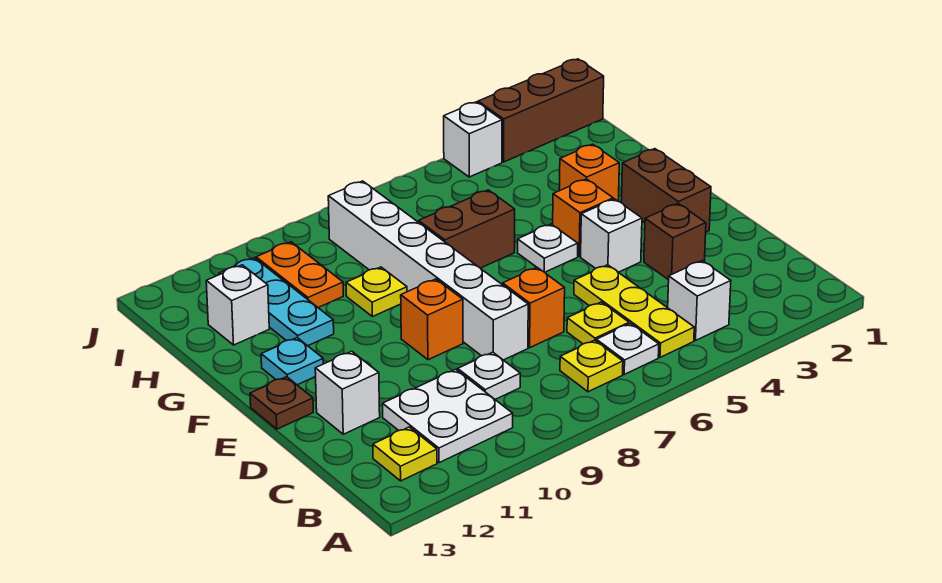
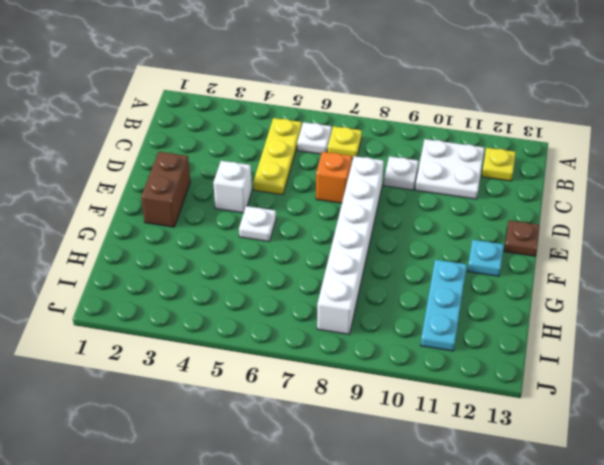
none -> white brick B4 level 1
none -> yellow plate C6 level 1
none -> brown brick D3 level 1

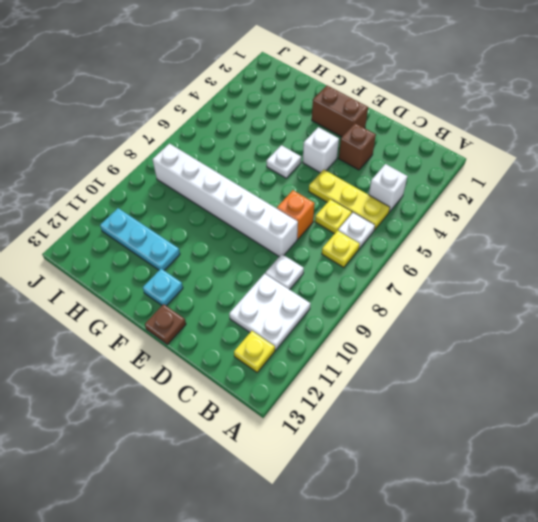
none -> white brick D12 level 1
none -> orange brick E9 level 1
none -> orange brick F4 level 1

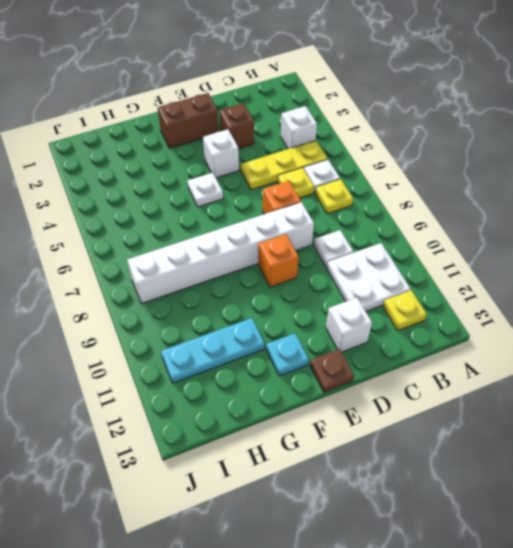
none -> orange brick F4 level 1
none -> orange brick G3 level 1
none -> brown brick G6:G7 level 1

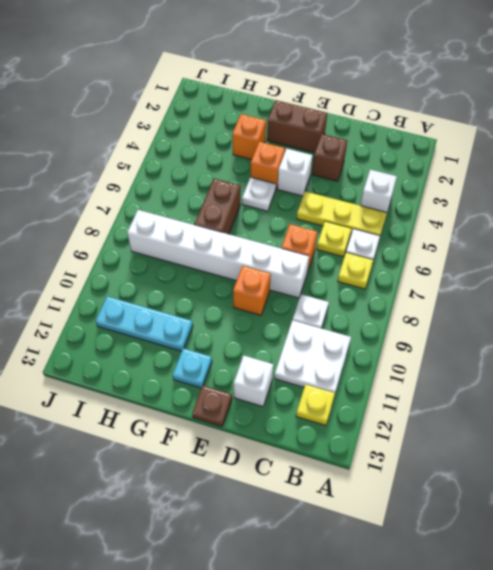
none -> yellow plate G9 level 1
none -> orange plate H10:I10 level 1
none -> white brick H12 level 1

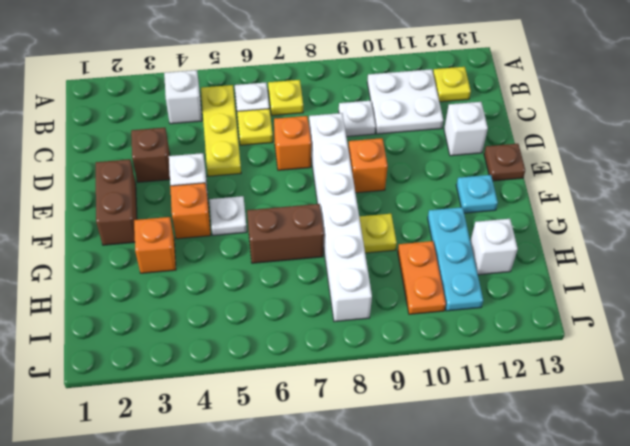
none -> brown brick J1:J3 level 1
none -> white brick J4 level 1

